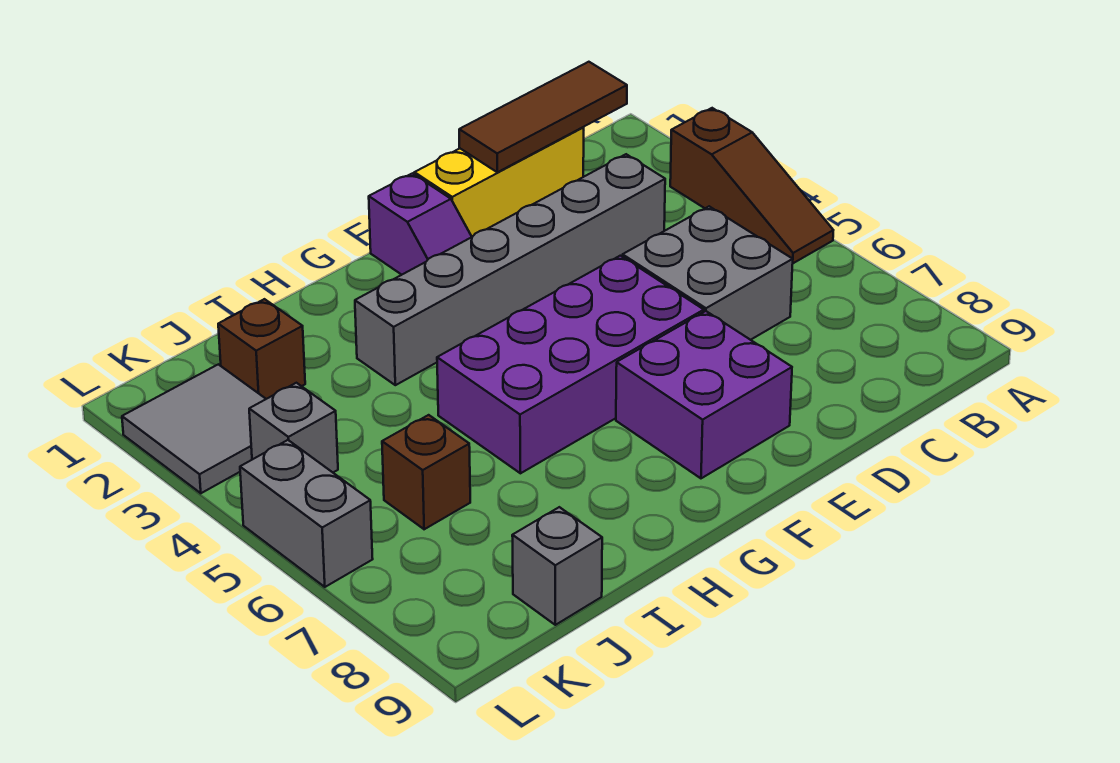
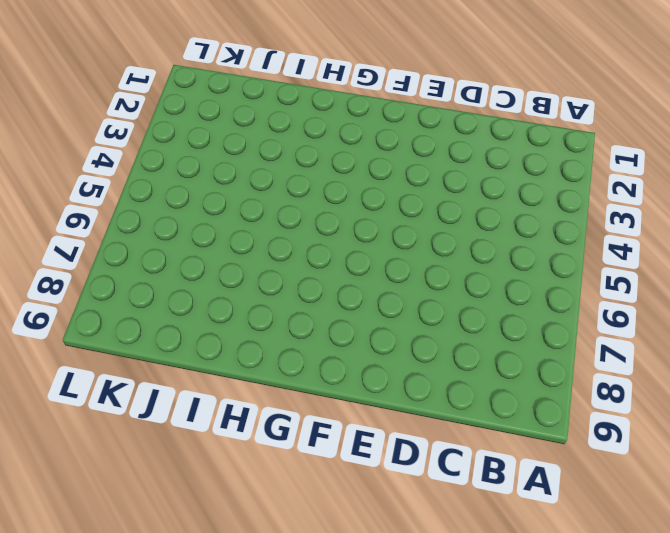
none -> brown slope A3:A5 level 1 top 3
none -> yellow brick C1:E1 level 1
none -> grey brick C3:H3 level 1

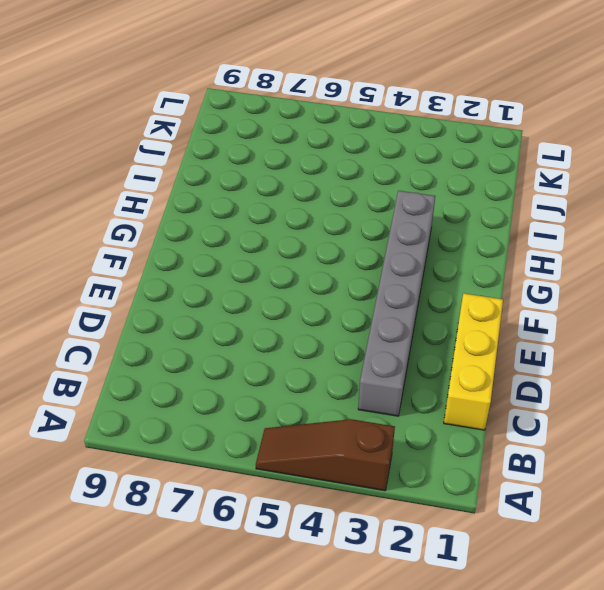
none -> grey brick C5:D6 level 1
none -> purple brick E5:H6 level 1
none -> purple brick E7:F8 level 1

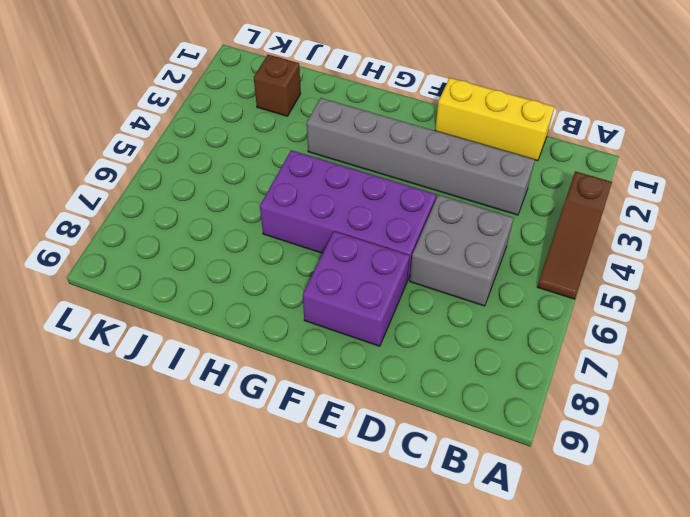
none -> purple slope F1:F2 level 1 top 1
none -> brown brick J6 level 1
none -> grey brick J9 level 1

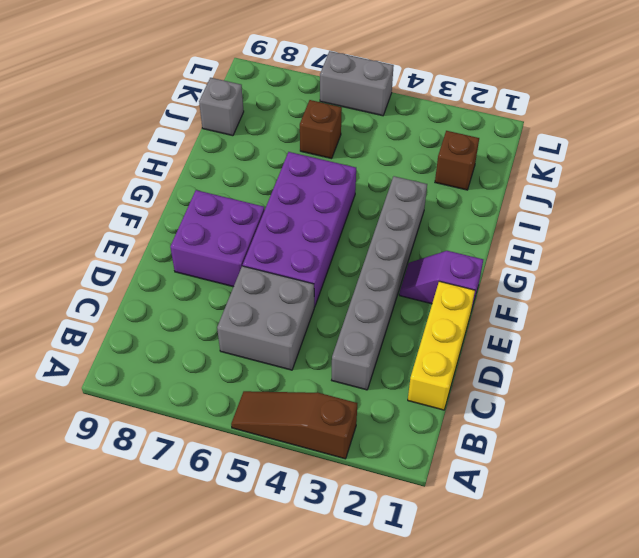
none -> grey tile K2:L3 level 1
none -> grey brick K4 level 1
none -> brown tile B1:D1 level 2

